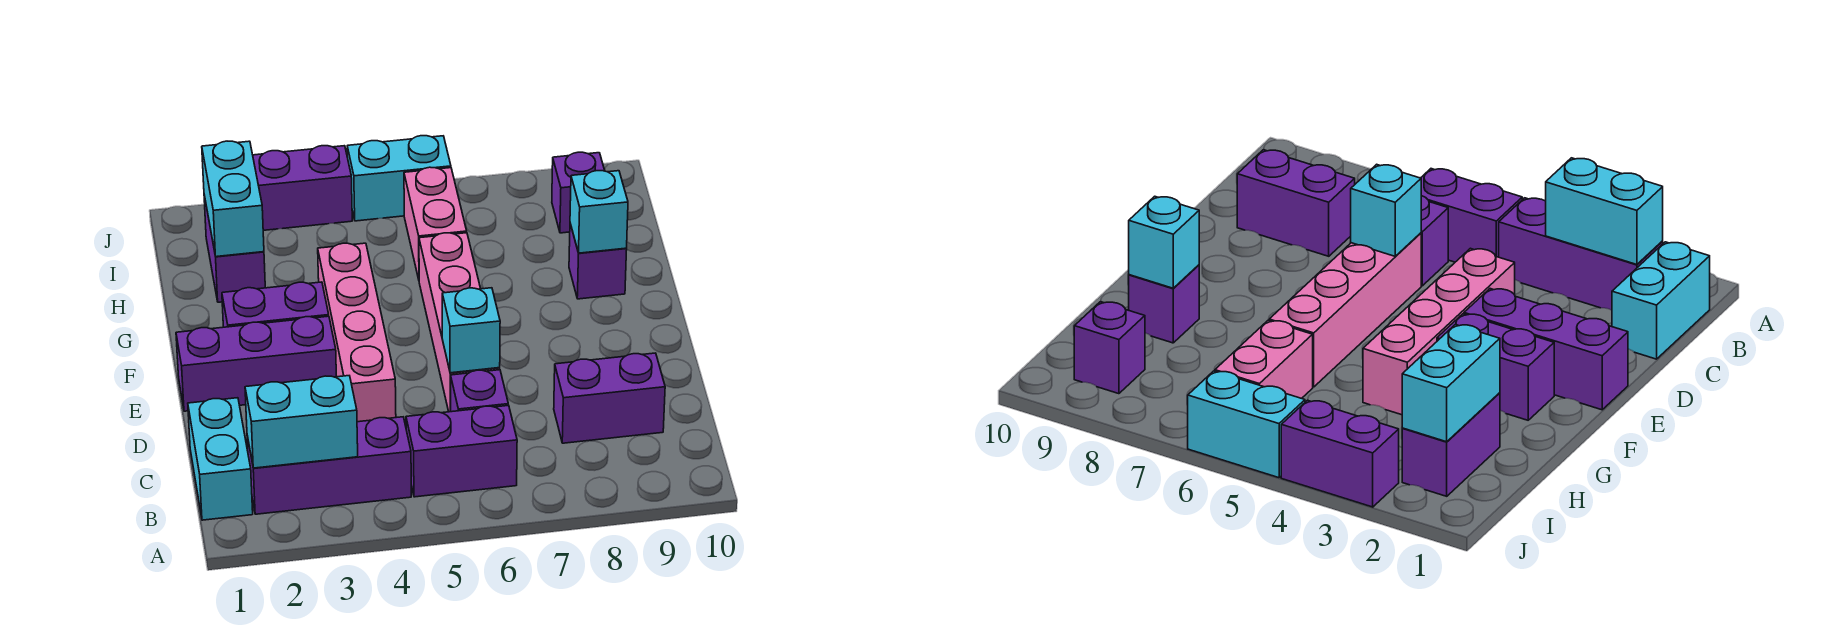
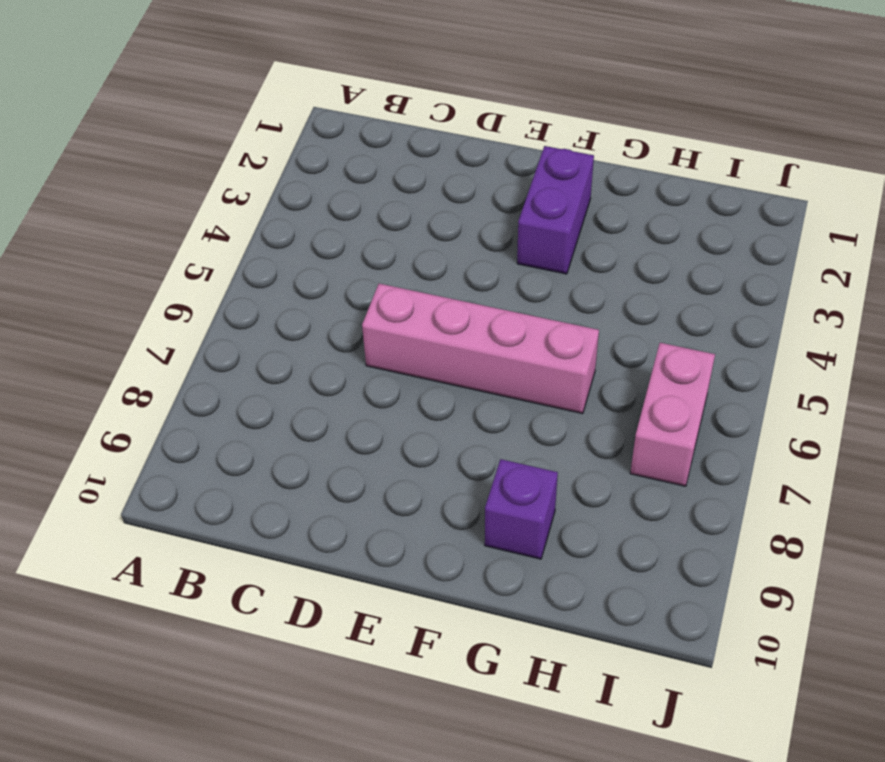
pink brick I6:I7 level 1 -> pink brick H6:I6 level 1
none -> cyan brick B1:C1 level 1
none -> purple brick B2:B4 level 1
none -> purple brick B5:B6 level 1

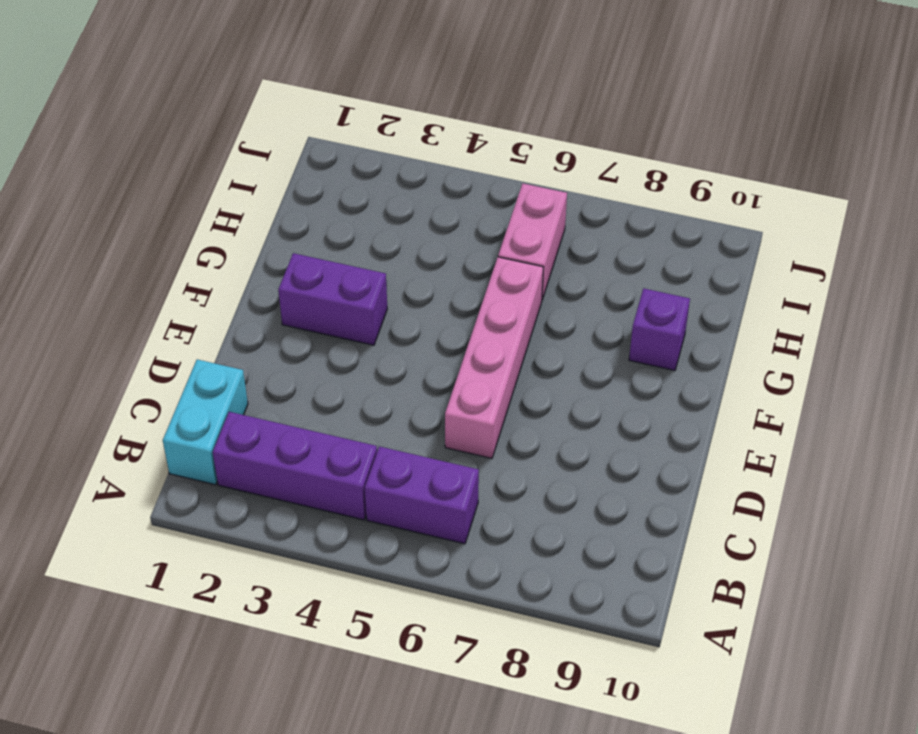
none -> purple brick C6 level 1
none -> purple brick C8:C9 level 1
none -> pink brick D4:G4 level 1

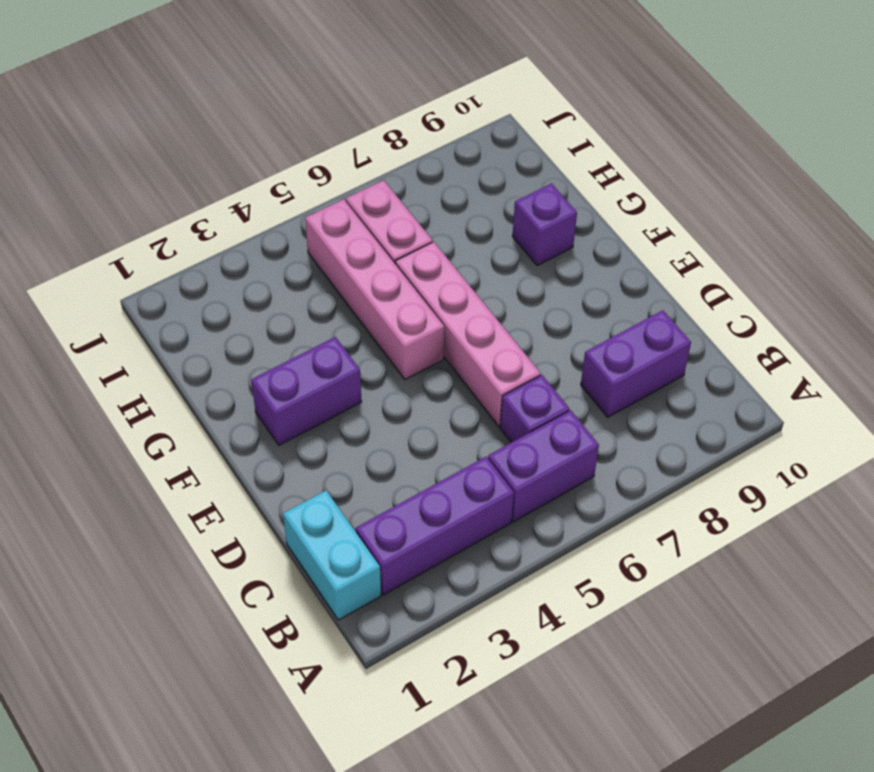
pink brick F5:I5 level 1 -> pink brick D4:G4 level 1
none -> purple brick E1:E3 level 1
none -> purple brick H2:I2 level 1
none -> purple brick I9 level 1

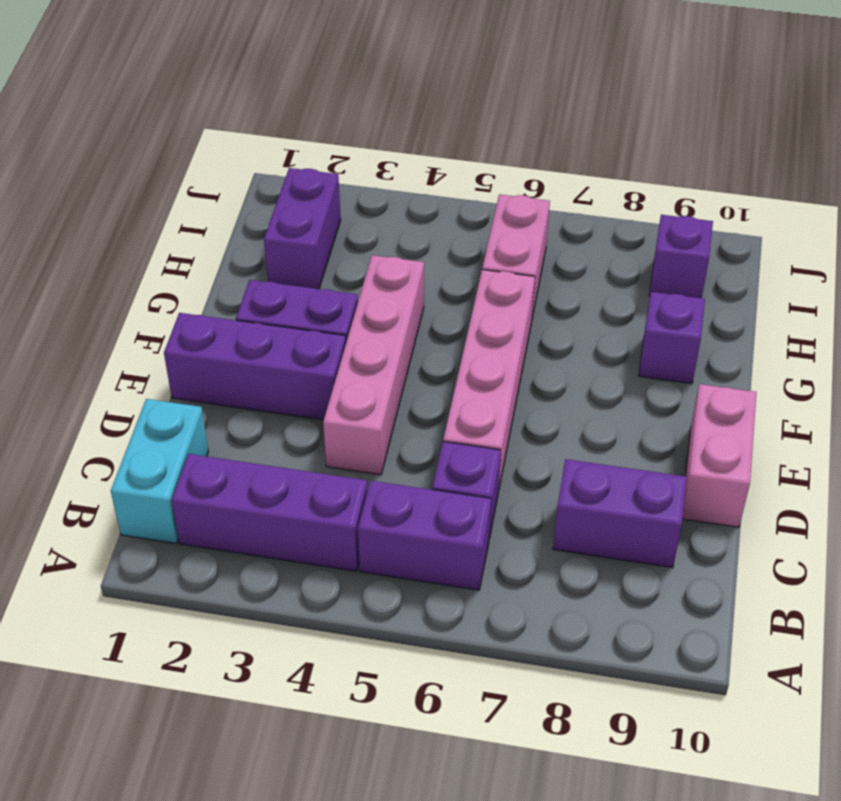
pink brick D10:E10 level 1 -> none
none -> purple brick J3:J4 level 1
none -> cyan brick J5:J6 level 1
none -> cyan brick B2:B3 level 2

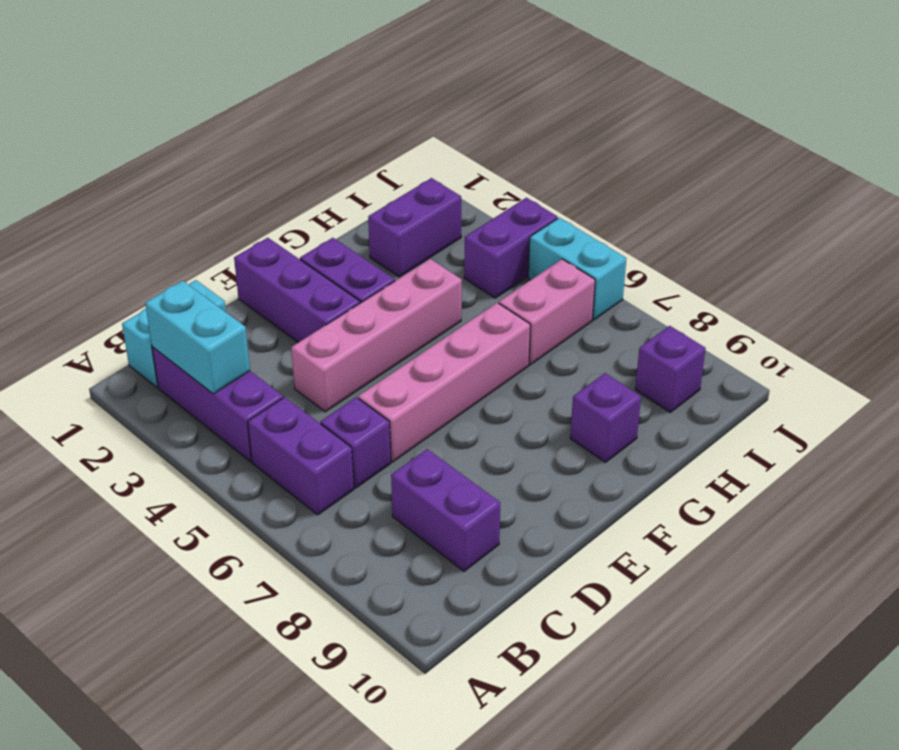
purple brick I4:J4 level 1 -> purple brick J3:J4 level 1
none -> cyan brick D6 level 2
none -> cyan brick G9 level 2
none -> cyan brick H2:I2 level 2

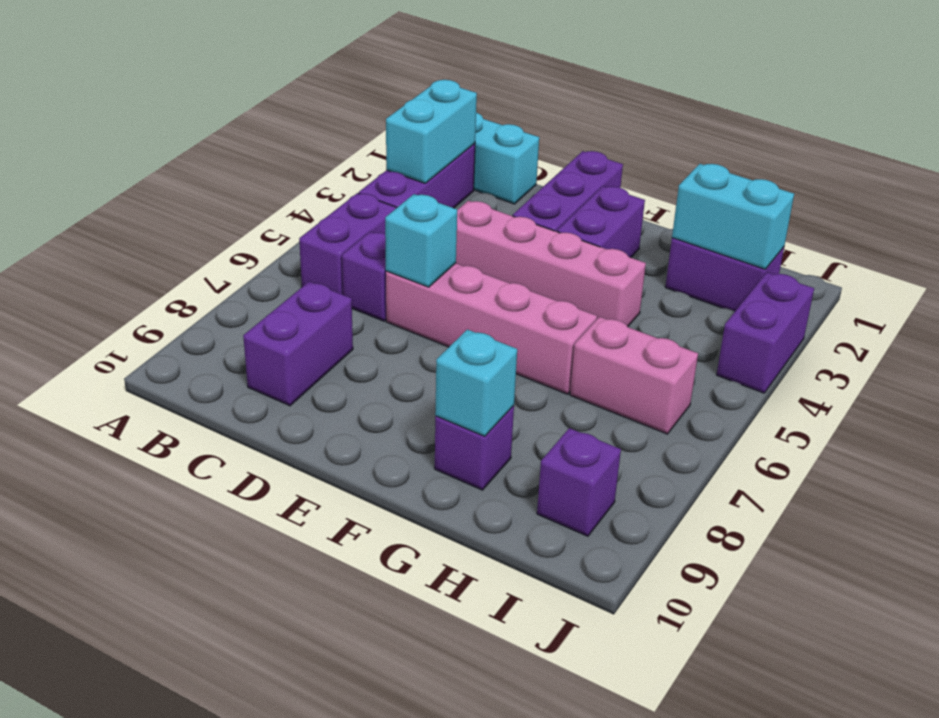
none -> cyan brick J5:J6 level 1

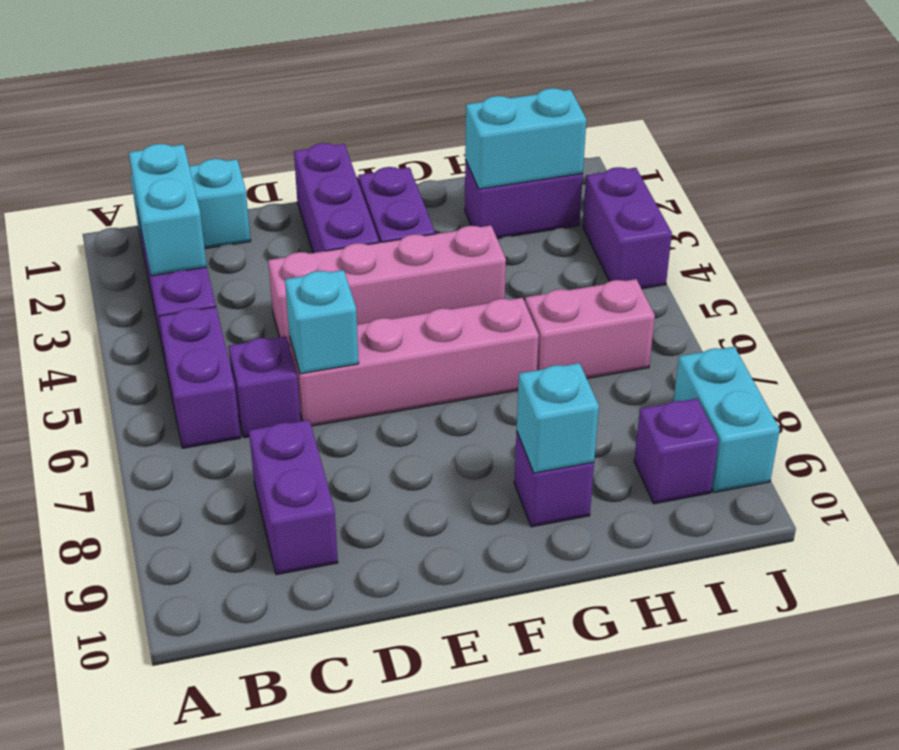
cyan brick J8:J9 level 1 -> cyan brick J5:J6 level 1

